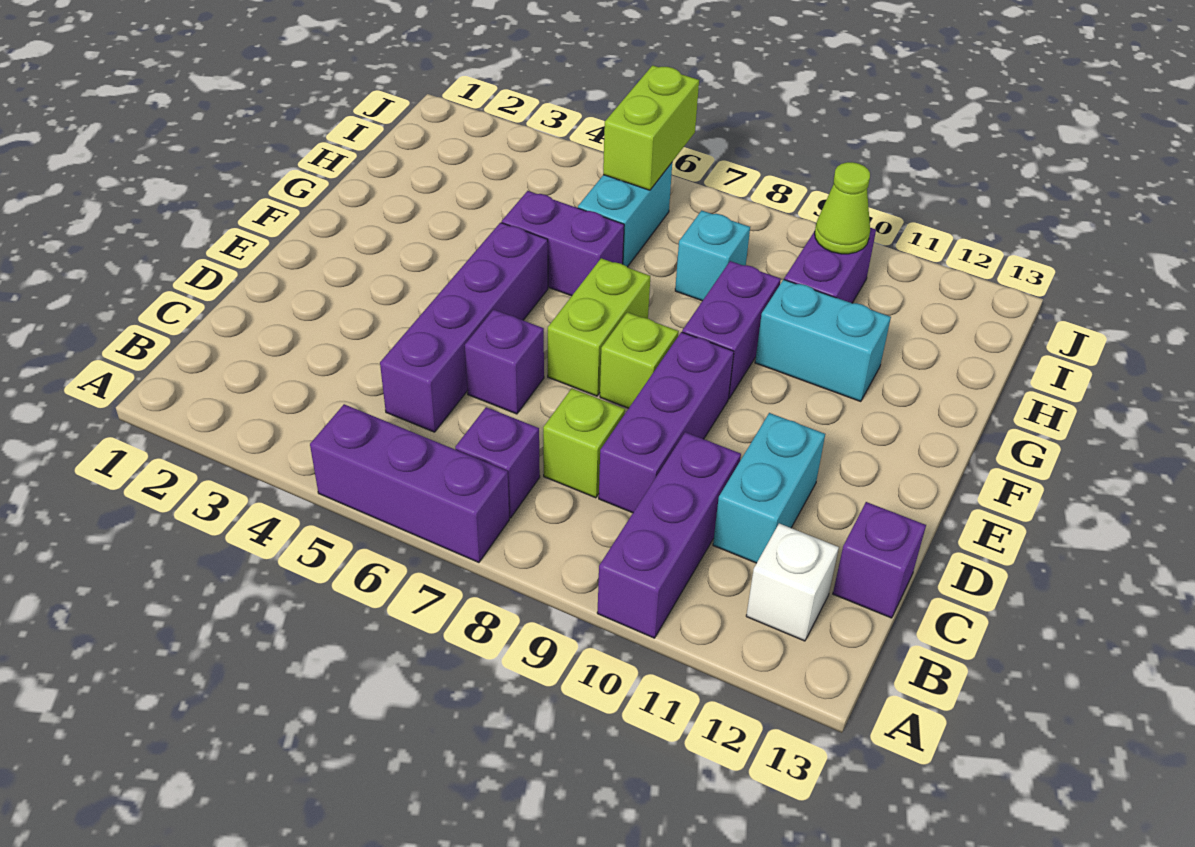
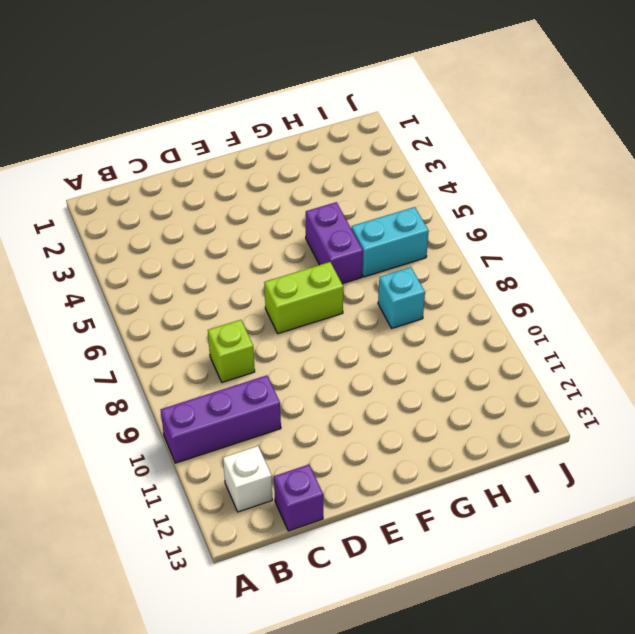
none -> purple brick A5:A7 level 1
none -> purple brick B7 level 1
none -> purple brick C5:F5 level 1

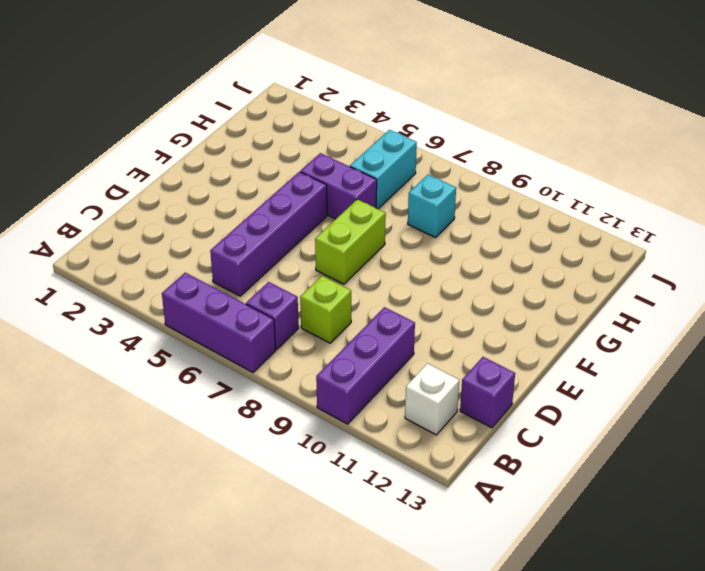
none -> purple brick C9:E9 level 1
none -> cyan brick C11:D11 level 1
none -> purple brick D6 level 1

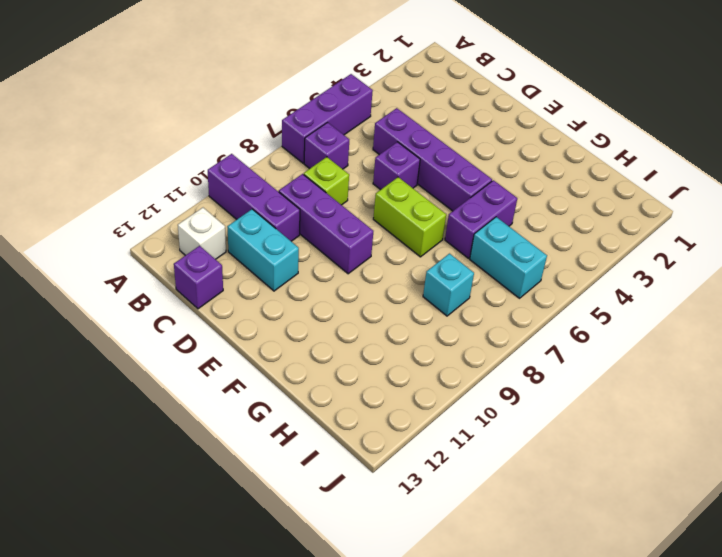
none -> lime brick E8 level 1
none -> purple brick F9:G9 level 1
none -> cyan brick G10:G11 level 1

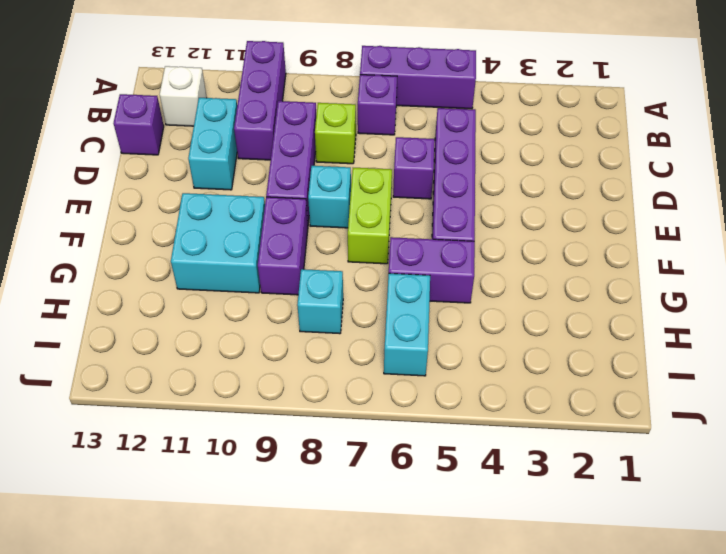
cyan brick E8 level 1 -> lime brick E8 level 1
cyan brick F10:G11 level 1 -> cyan brick G10:G11 level 1
none -> purple brick H10:I10 level 1
none -> lime brick I6:J6 level 2
none -> lime cone I10 level 2

